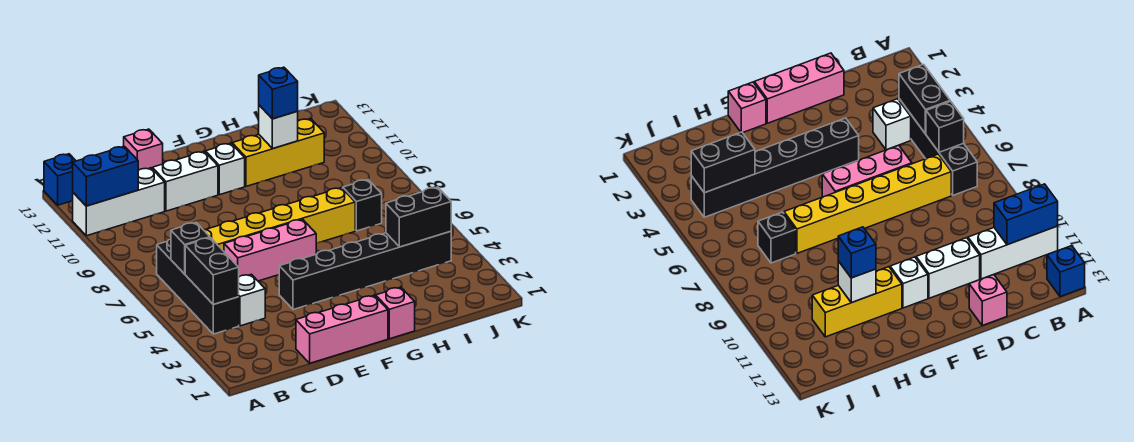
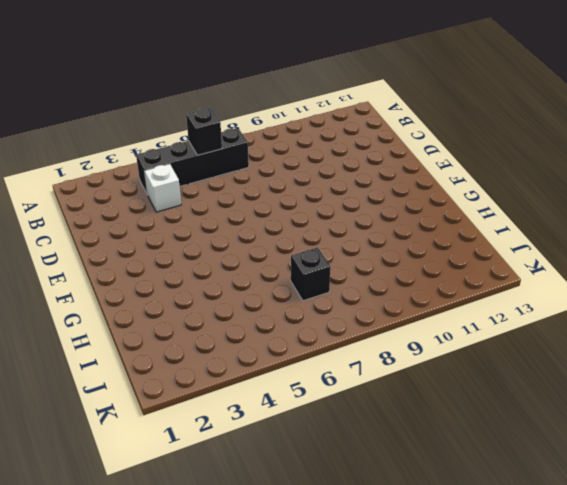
none -> white brick A11:C11 level 1
none -> blue brick A13 level 1
none -> yellow brick C7:H7 level 1

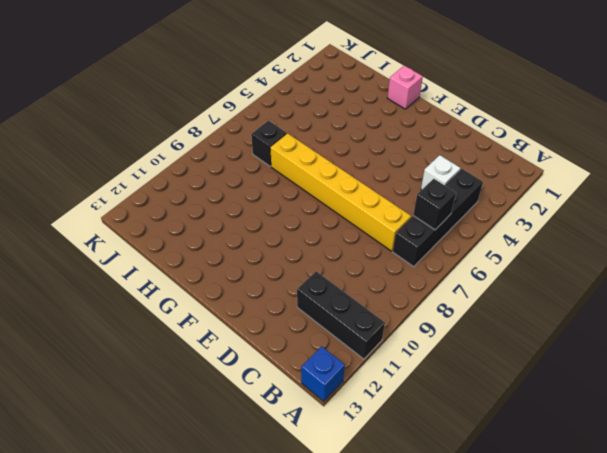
black brick A11:C11 level 1 -> white brick A11:C11 level 1
none -> pink brick D1:F1 level 1
none -> pink brick D6:F6 level 1
none -> white brick D11:E11 level 1

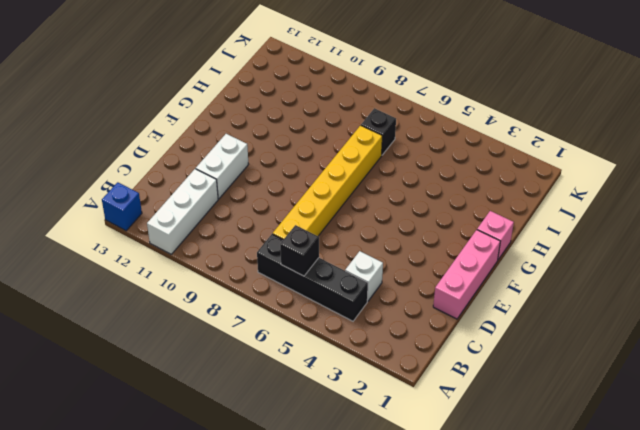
none -> pink brick D6:F6 level 1
none -> pink brick D13 level 1
none -> black brick E4:J4 level 1

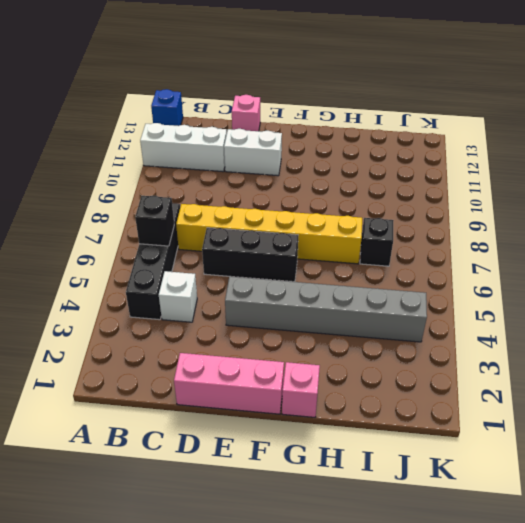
black brick D6:F6 level 1 -> pink brick D6:F6 level 1
grey brick E4:J4 level 1 -> black brick E4:J4 level 1
none -> white brick F11 level 1
none -> yellow brick G11:I11 level 1
none -> blue brick A11:B11 level 2

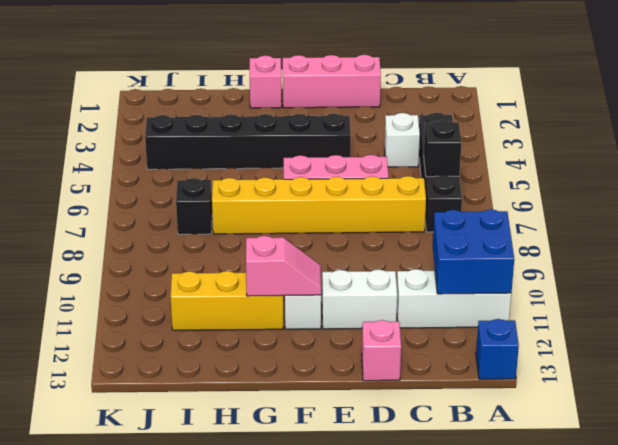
blue brick A10:B11 level 2 -> blue brick A11:B11 level 2
pink slope F11:G11 level 2 top G -> none
none -> black brick B4:B5 level 2
none -> white brick H11 level 2
none -> black brick I4:J4 level 2

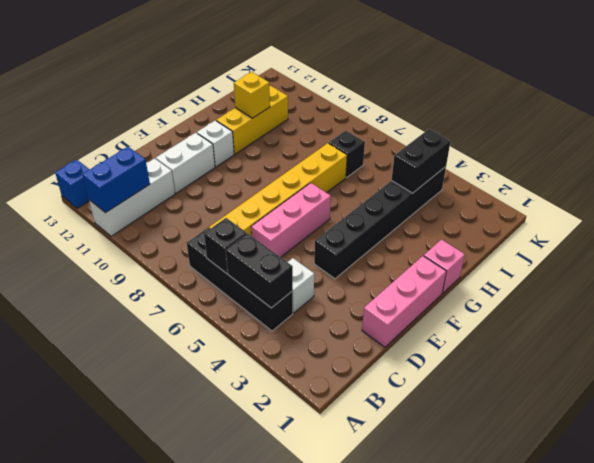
yellow brick H11 level 2 -> white brick H11 level 2
none -> pink brick D13 level 1
none -> blue brick H11 level 3

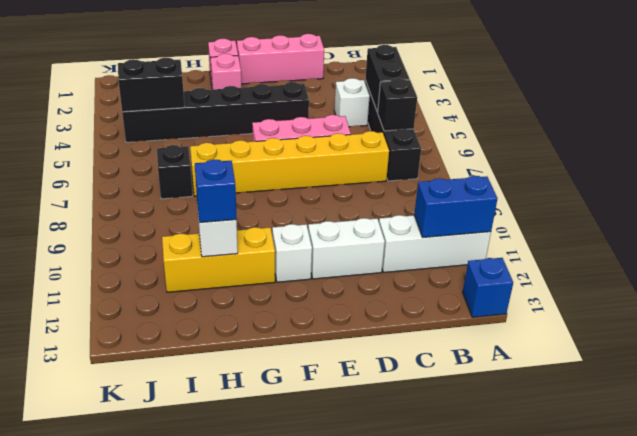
pink brick G2 level 1 -> pink brick D13 level 1

